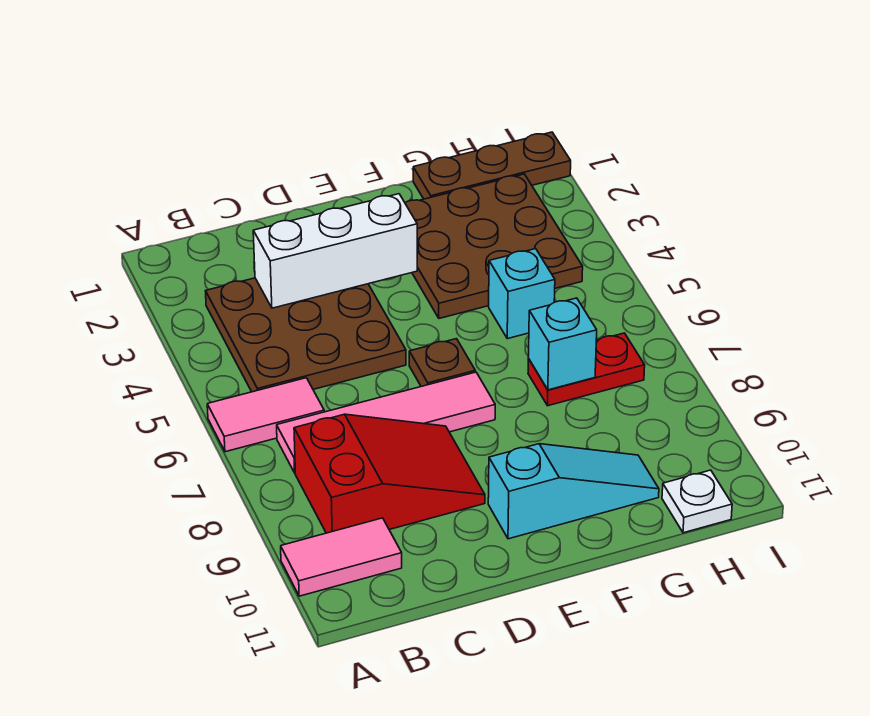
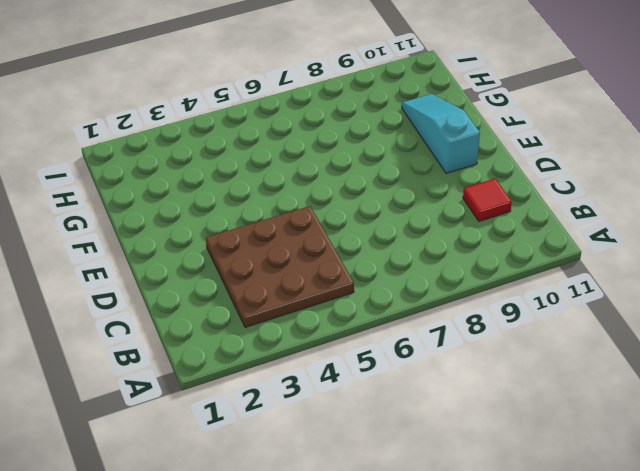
red tile C10 level 1 -> none
none -> pink tile A6:B6 level 1
none -> pink tile A10:B10 level 1
none -> pink tile B7:E7 level 1

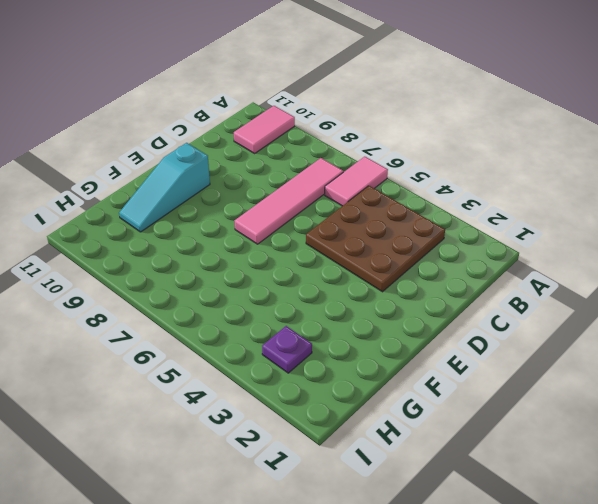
purple plate H3 level 1 -> brown plate F2:H4 level 1
none -> red slope B8:D9 level 1 top B
none -> brown plate E6 level 1
none -> brown plate G1:I1 level 1

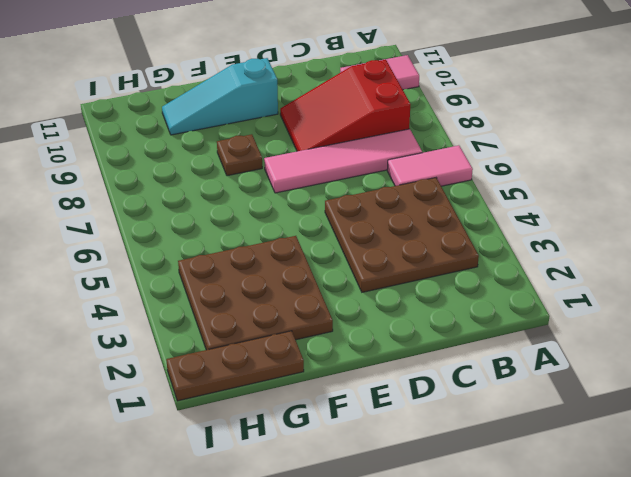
brown plate F8 level 1 -> brown plate E6 level 1
none -> cyan brick G5 level 1
none -> red plate G7:H7 level 1
none -> white plate H11 level 1

